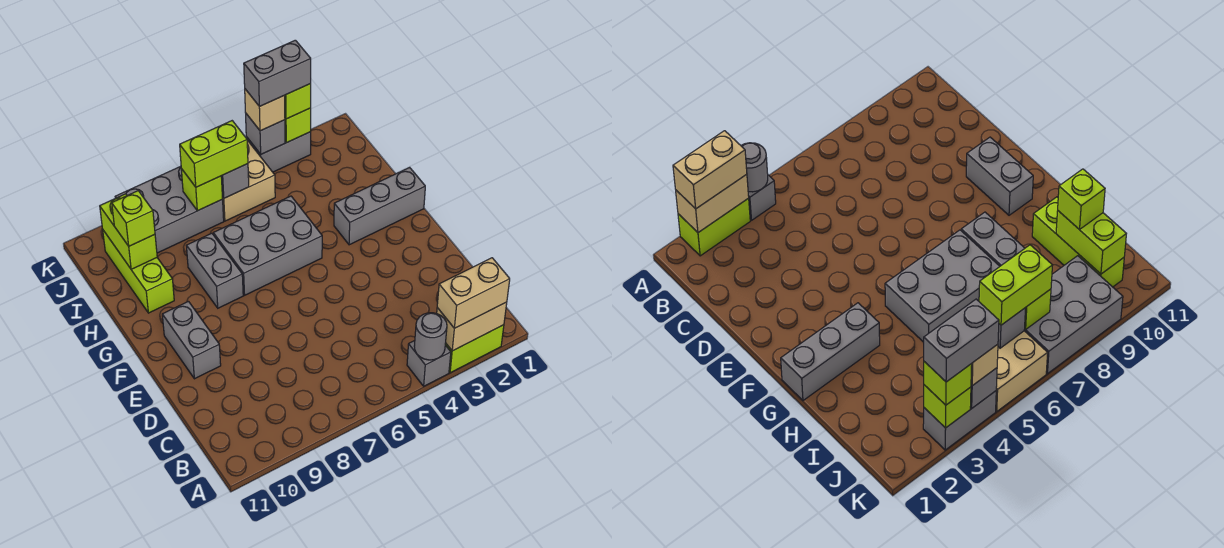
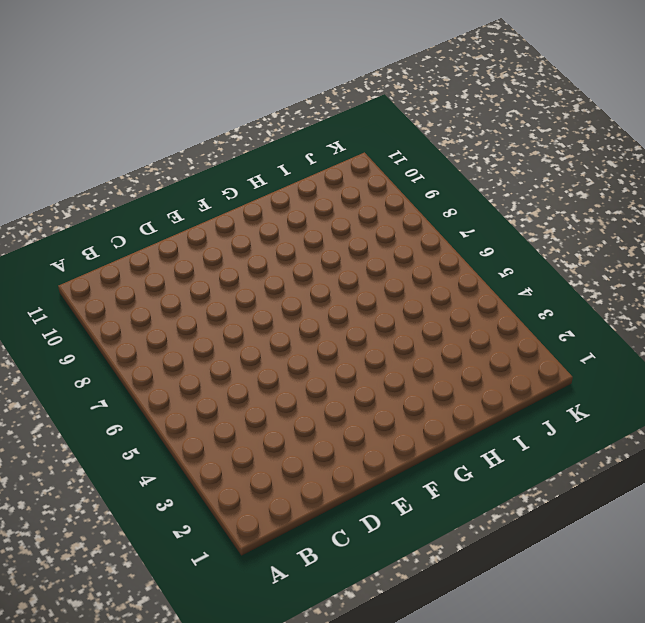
none -> lime brick A2:A3 level 1
none -> grey brick A4 level 1
none -> grey brick E10:F10 level 1

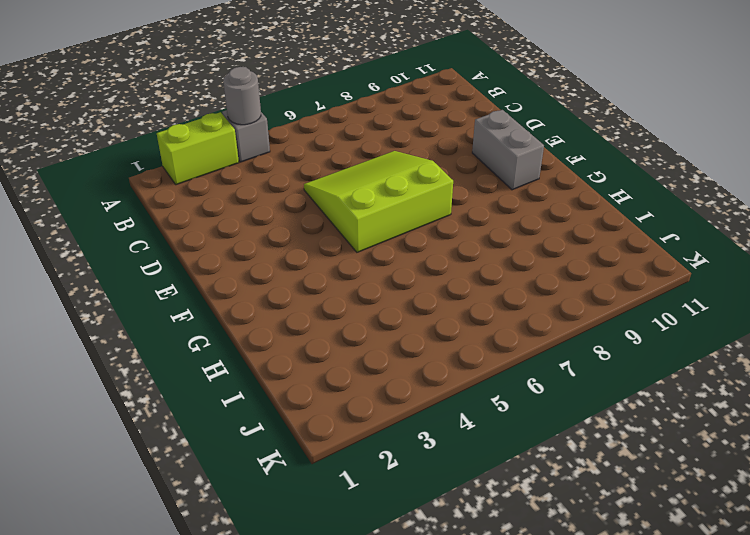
lime slope D5:F7 level 1 top F -> none
none -> grey brick G1:G3 level 1
none -> grey brick G5:H7 level 1
none -> grey brick G8:H8 level 1

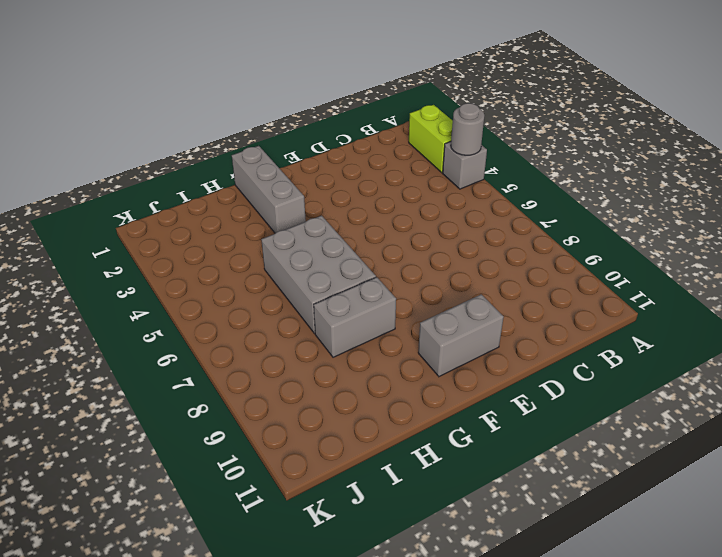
none -> lime brick H10:J10 level 1
none -> tan brick J5:K6 level 1
none -> grey brick J7:K9 level 1

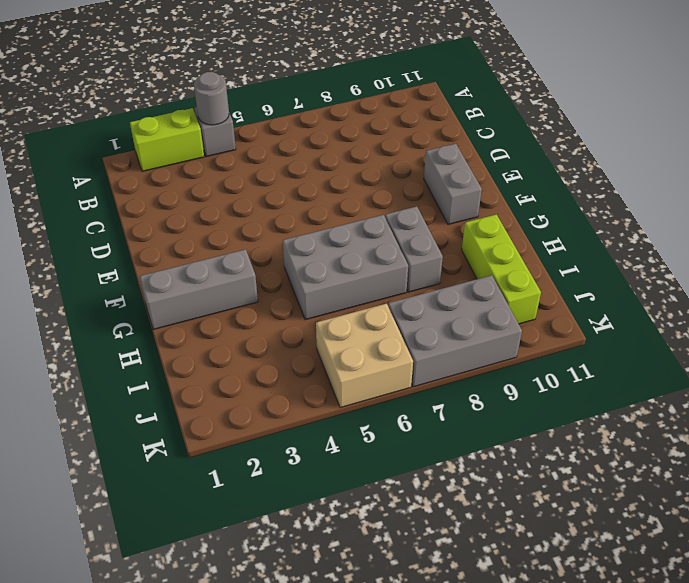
none -> grey brick K3:K4 level 1
none -> tan brick A2:A3 level 2
none -> lime brick I10:J10 level 2

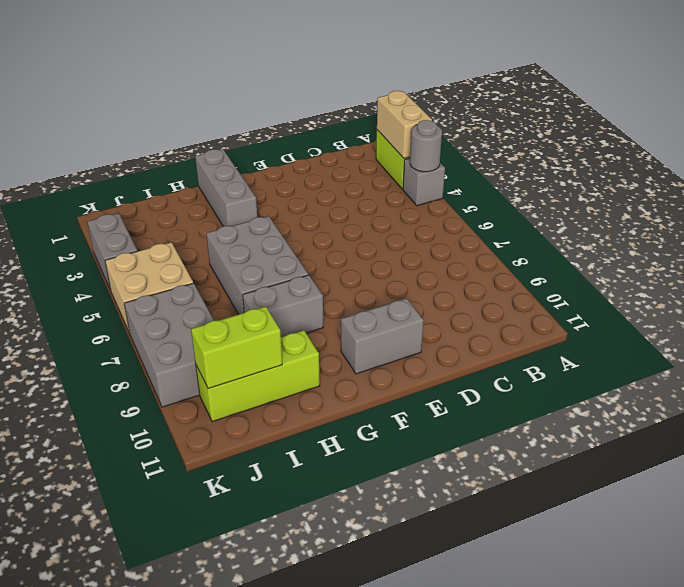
none -> grey brick J6 level 2
none -> lime brick J7 level 2
none -> lime brick K3 level 2

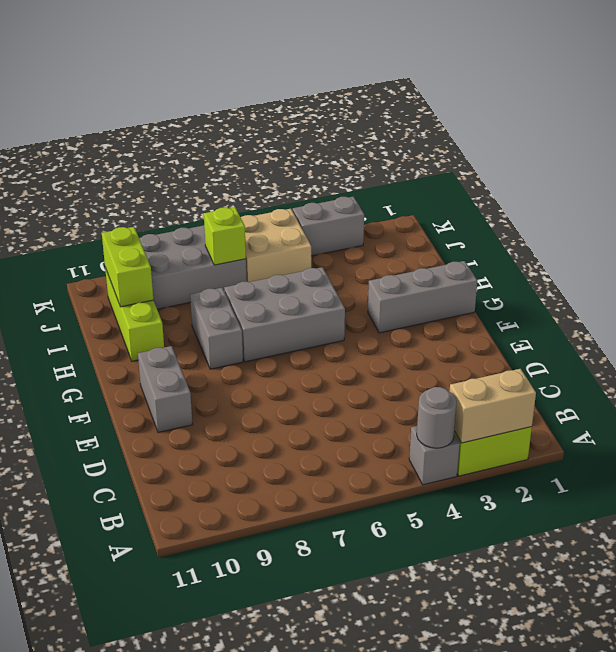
none -> grey brick J6 level 2
none -> lime brick K3 level 2
none -> grey brick K4 level 2

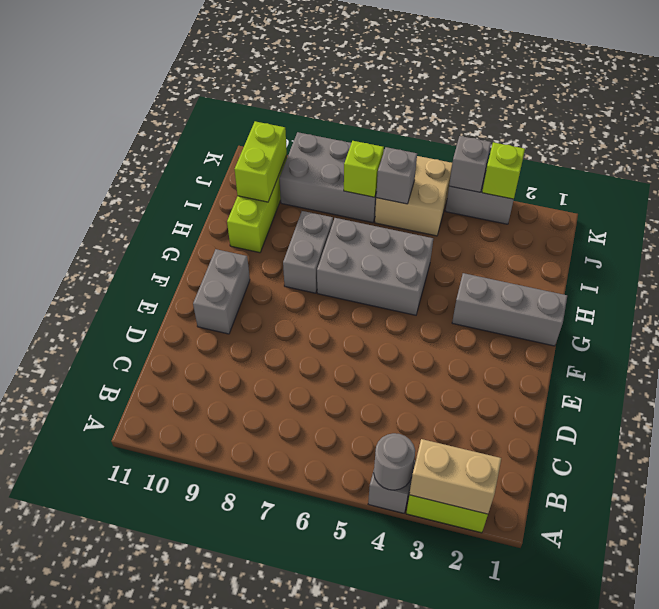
none -> tan brick A2:A3 level 3
none -> lime brick I10 level 3
none -> lime brick J6:J7 level 3

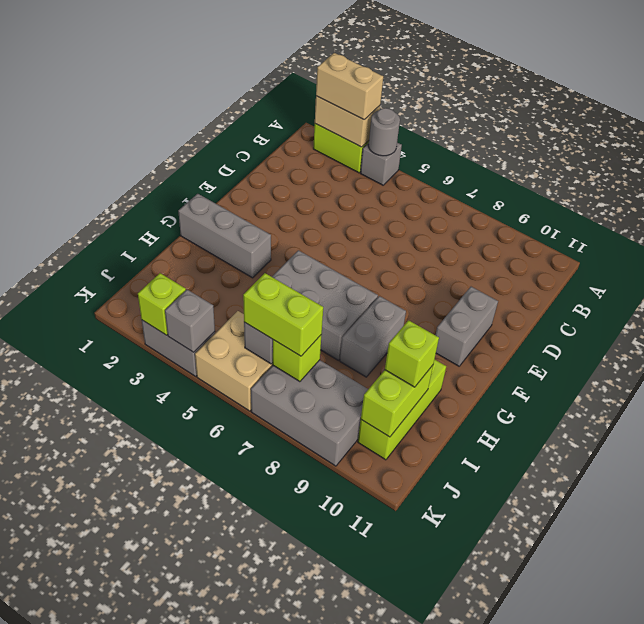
none -> lime brick K3 level 3
none -> tan brick K4 level 3
none -> grey brick K3:K4 level 4

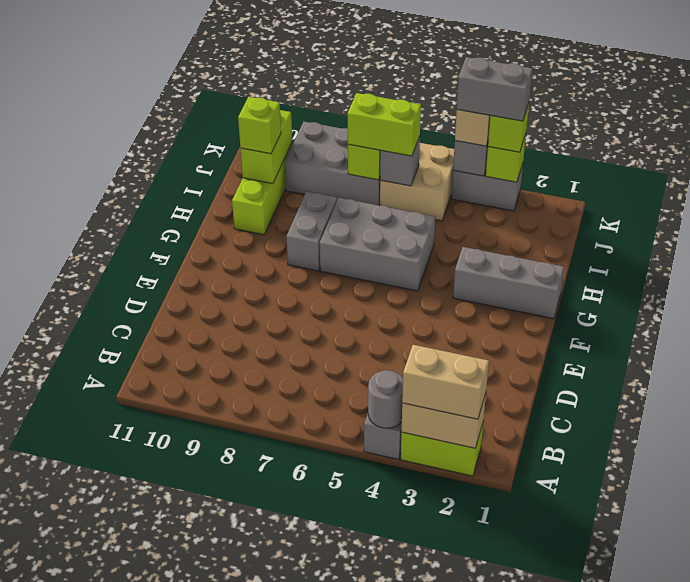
none -> grey brick E10:F10 level 1

